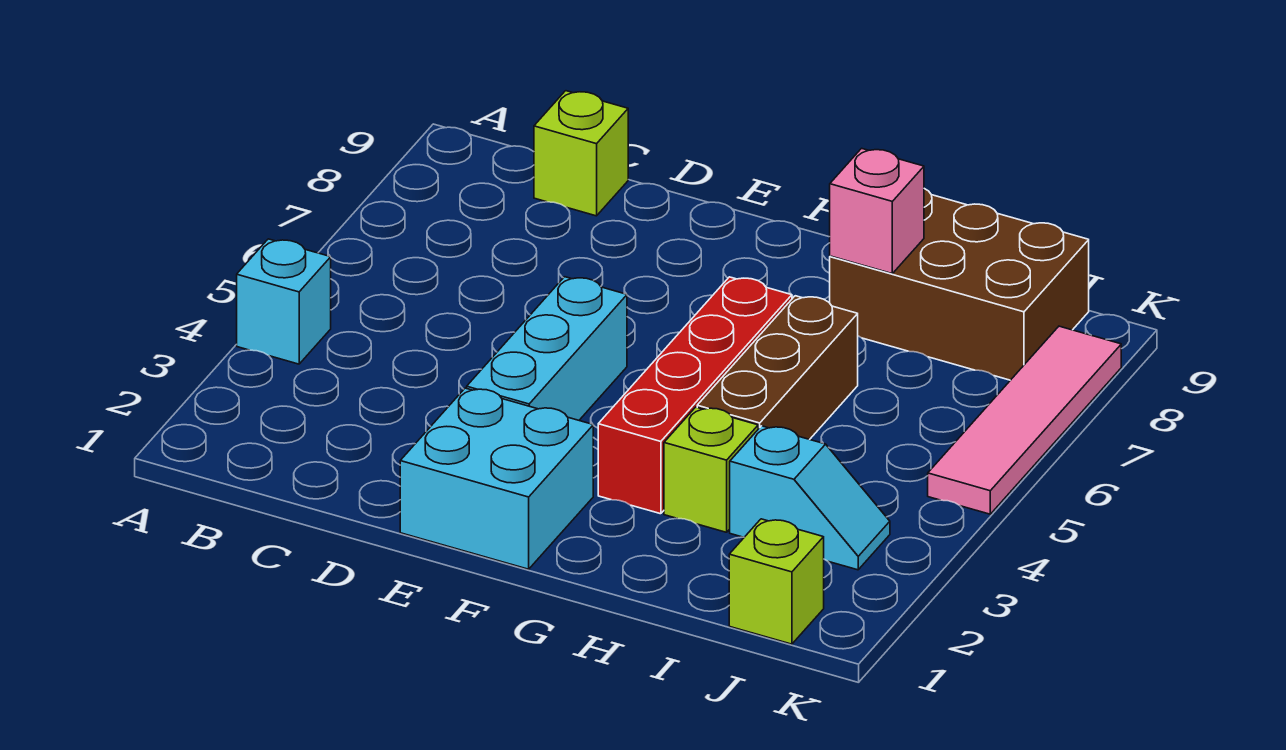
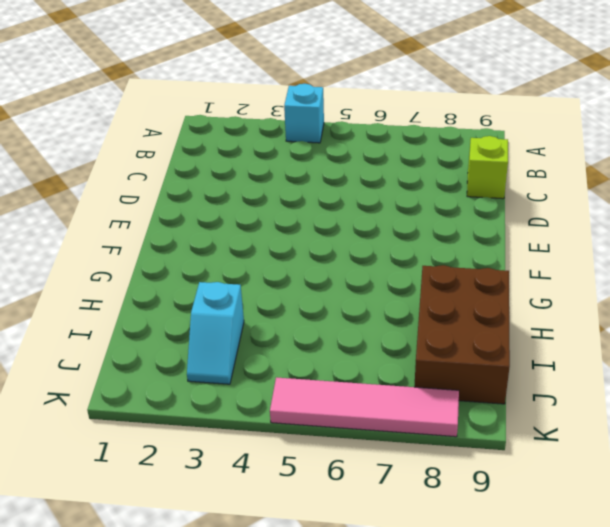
none -> cyan brick E1:F2 level 1
none -> cyan brick E3:E5 level 1
none -> red brick G3:G6 level 1

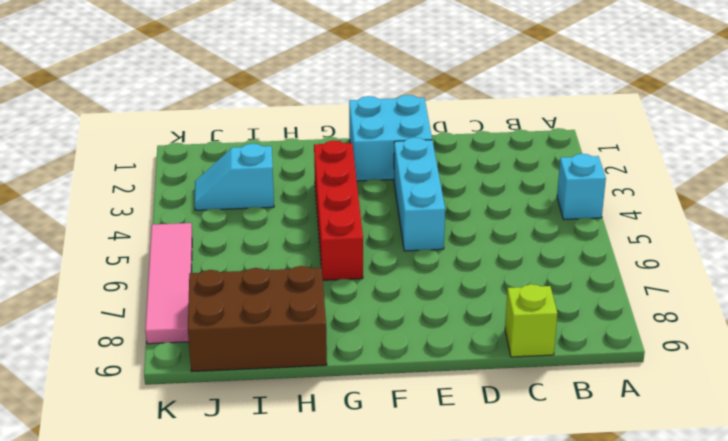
none -> lime brick H3 level 1
none -> brown brick H4:H6 level 1
none -> lime brick J1 level 1

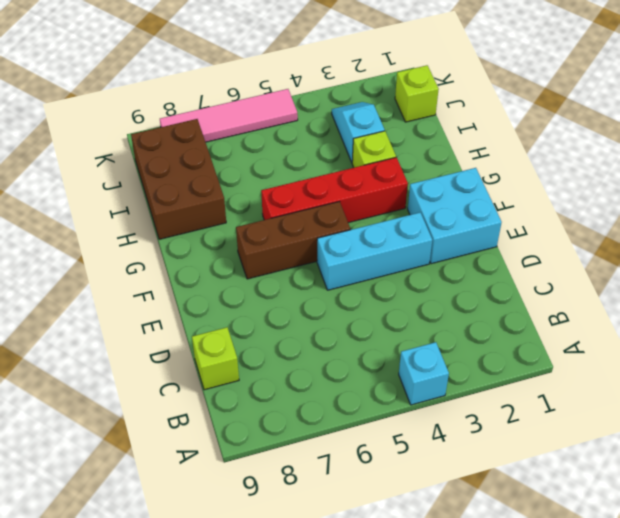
brown brick F5:F7 level 1 -> brown brick H4:H6 level 1
none -> pink brick H8 level 2

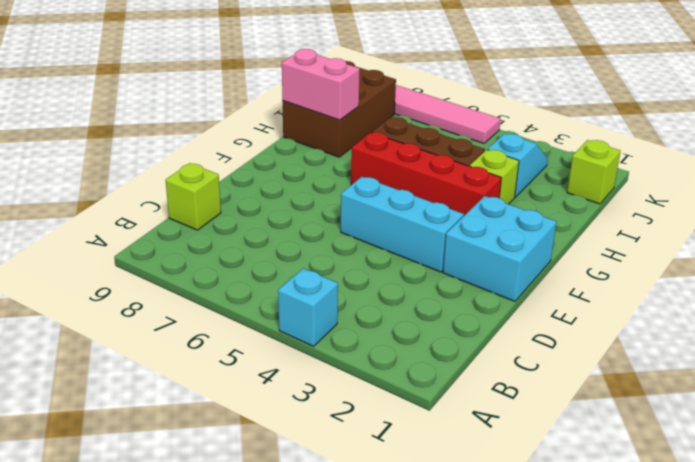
pink brick H8:H9 level 2 -> pink brick H8 level 2

